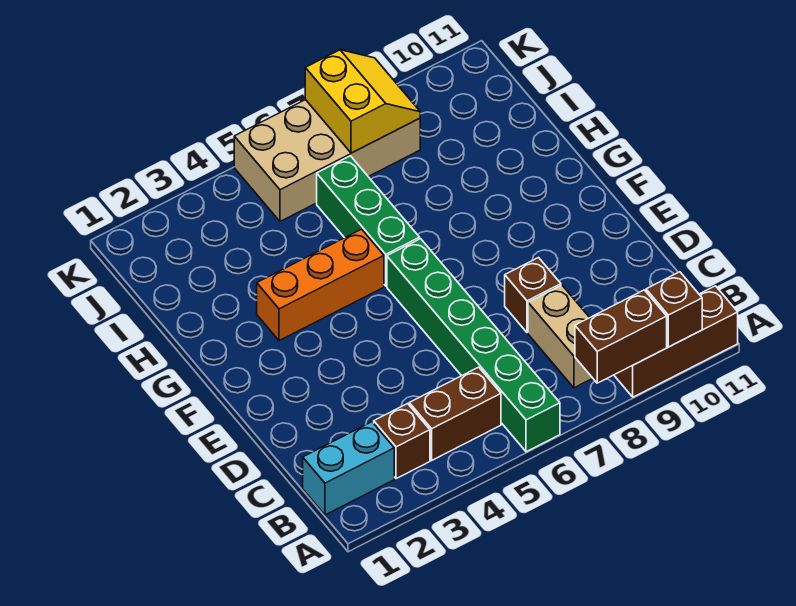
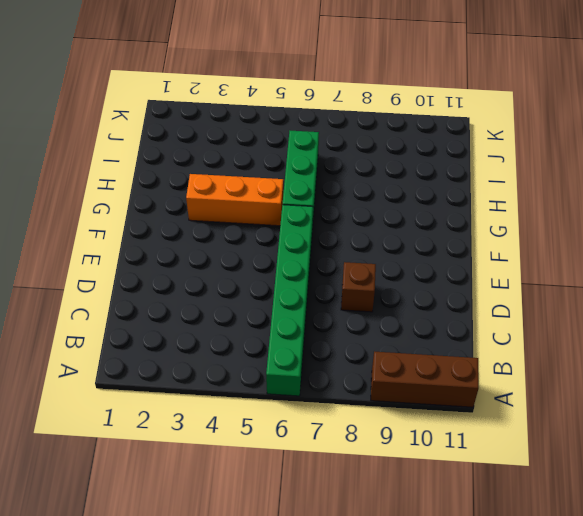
none -> cyan brick B1:B2 level 1
none -> brown brick B3 level 1
none -> brown brick B4:B5 level 1

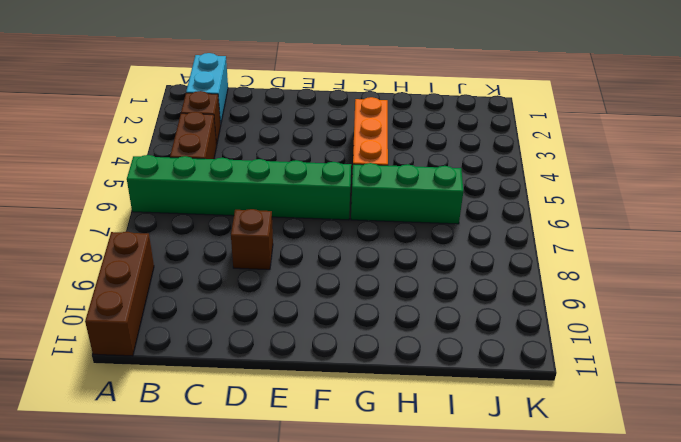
none -> tan brick B8:C8 level 1
none -> tan brick J5:K8 level 1
none -> brown brick A8:A9 level 2

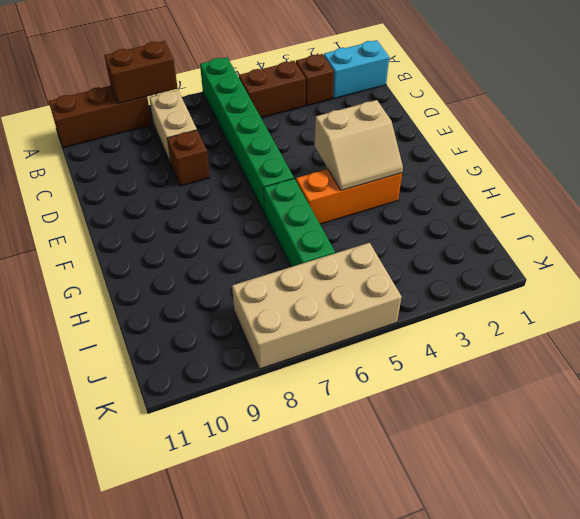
tan slope F3:G4 level 2 top F -> none
none -> brown brick A10 level 2
none -> yellow slope J7:K8 level 2 top 7

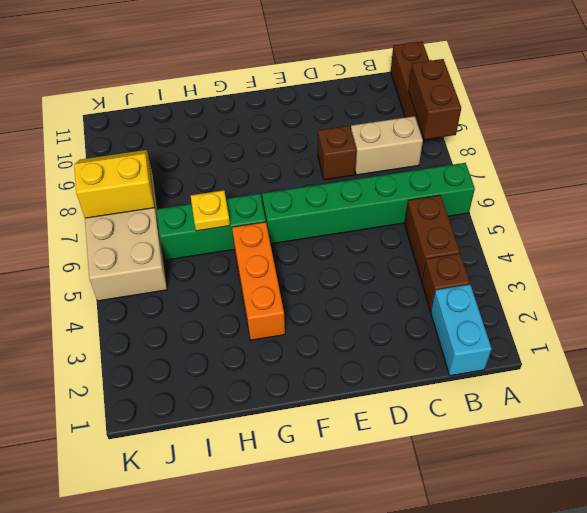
yellow plate H6 level 2 -> none
none -> brown brick A10 level 2

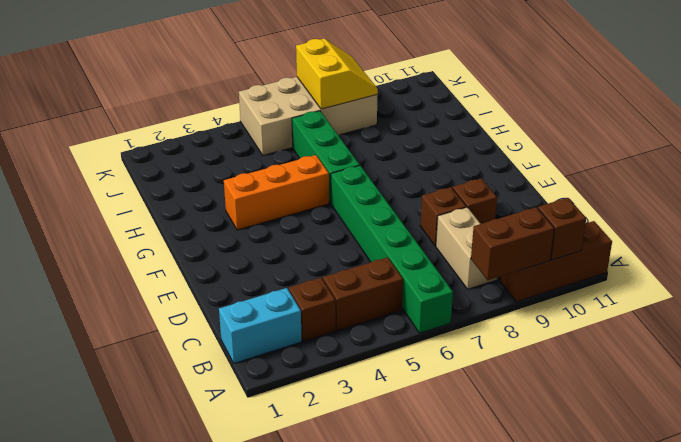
brown brick D9 level 1 -> none

